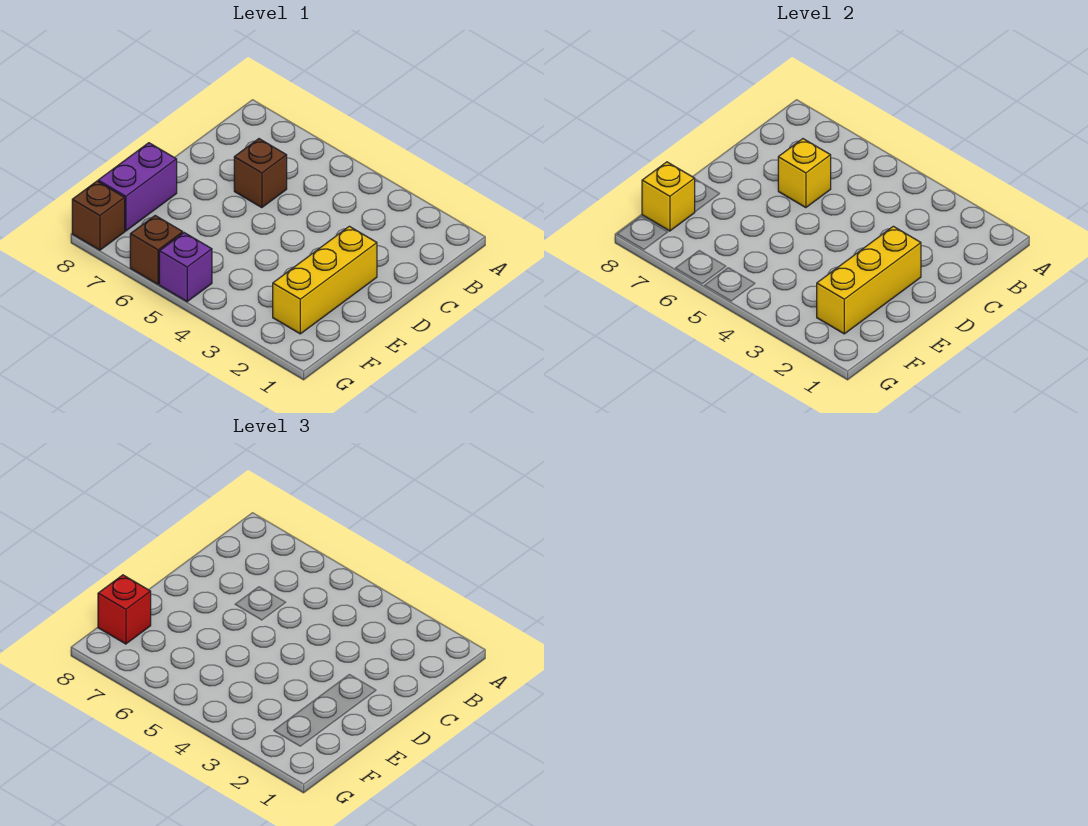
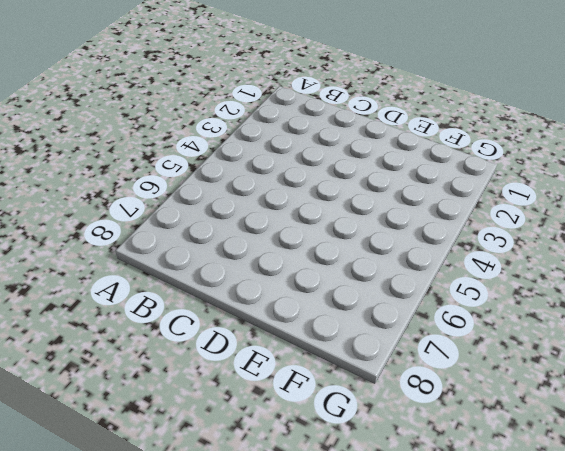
none -> brown brick C6 level 1
none -> yellow brick D2:F2 level 1

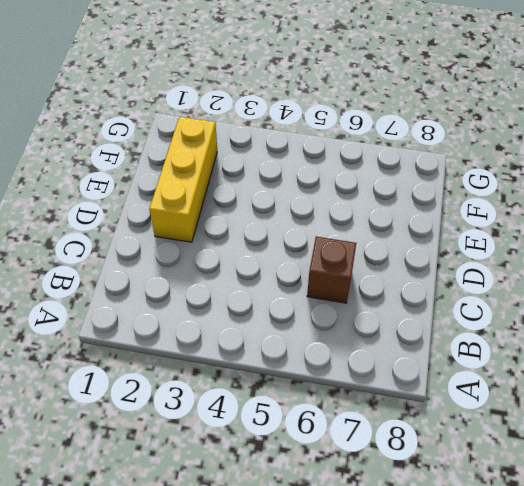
none -> purple brick E8:F8 level 1
none -> purple brick G5 level 1

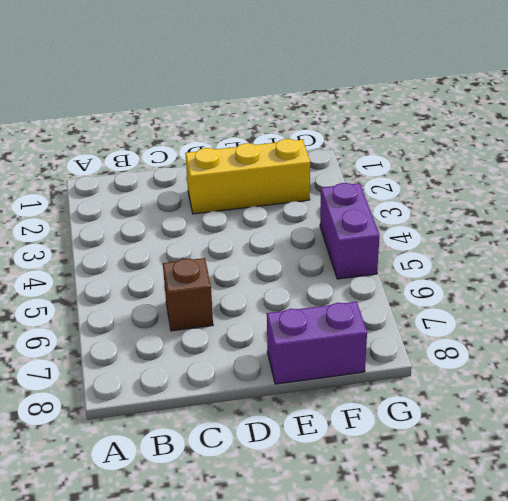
purple brick G4:G5 level 1 -> purple brick G5 level 1
none -> brown brick G6 level 1
none -> brown brick G8 level 1

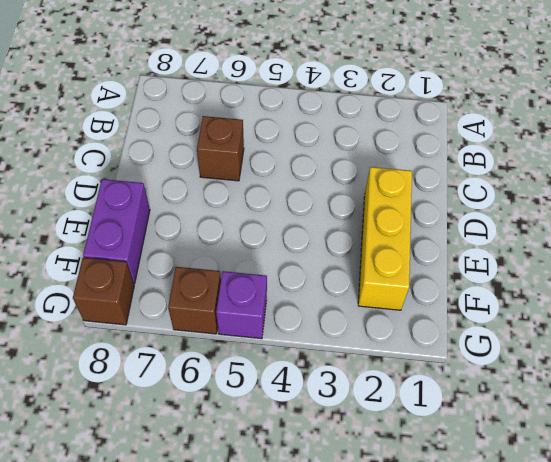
none -> yellow brick C6 level 2
none -> yellow brick D2:F2 level 2

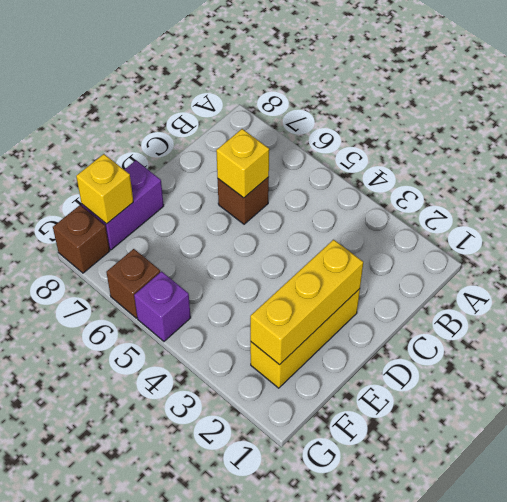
none -> red brick F8 level 3

